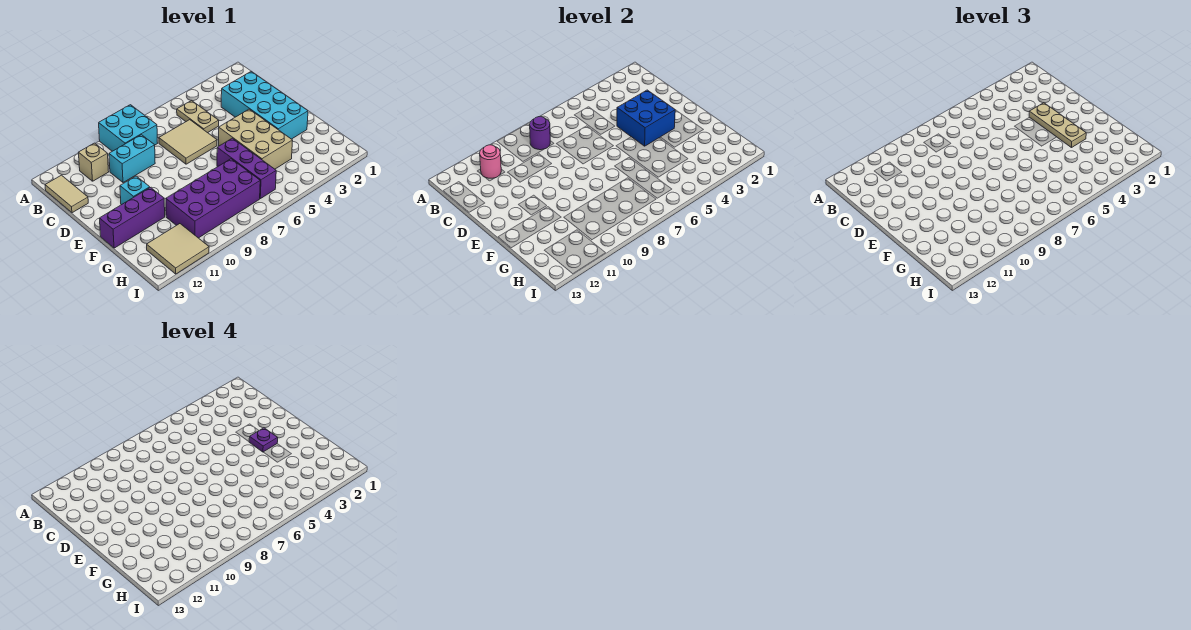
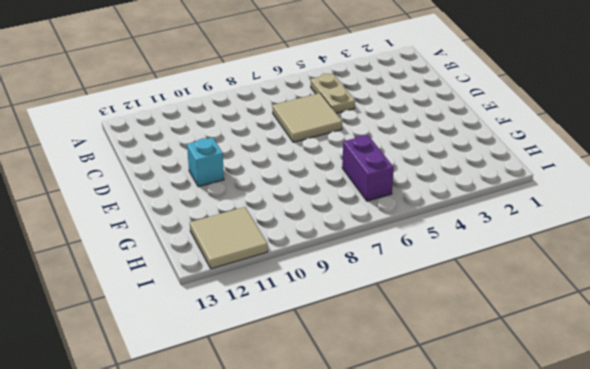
purple brick G6:H6 level 1 -> purple brick F6:H6 level 1
none -> cyan brick A8:B9 level 1
none -> tan brick B11 level 1
none -> tan tile B13:C13 level 1

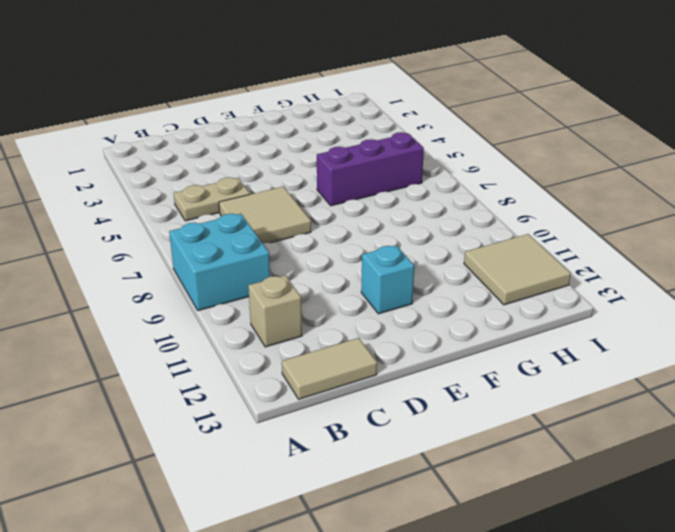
none -> cyan brick C2:F3 level 1
none -> cyan brick C9:C10 level 1
none -> tan brick E4:G5 level 1

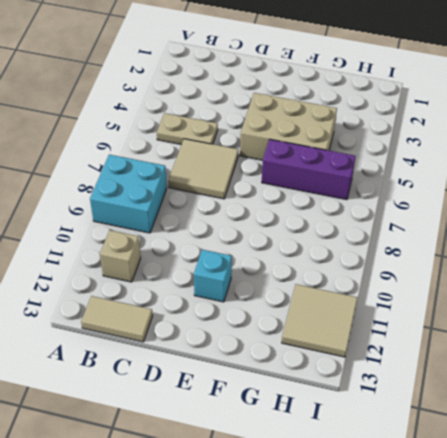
none -> cyan brick C2:F3 level 1
none -> cyan brick C9:C10 level 1
none -> purple brick F11:F13 level 1

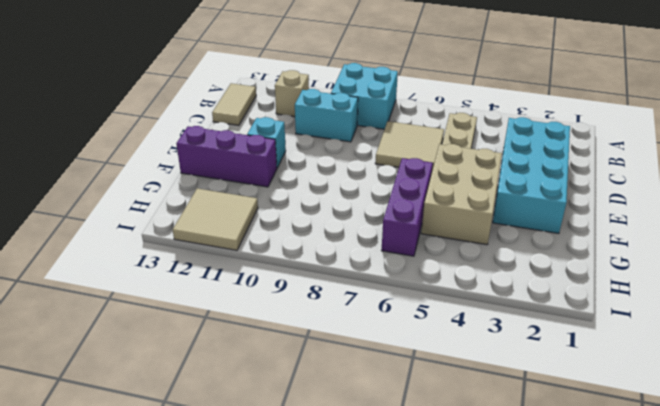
none -> purple brick G7:H10 level 1
none -> purple round brick B8 level 2
none -> pink round brick B11 level 2

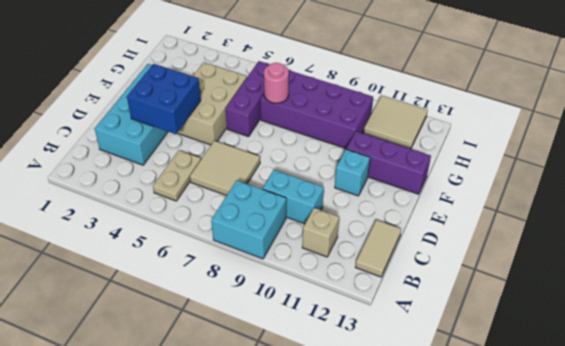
pink round brick G7 level 2 -> pink round brick B11 level 2
none -> purple round brick B8 level 2
none -> tan plate D3:F3 level 3
none -> purple plate E3 level 4

